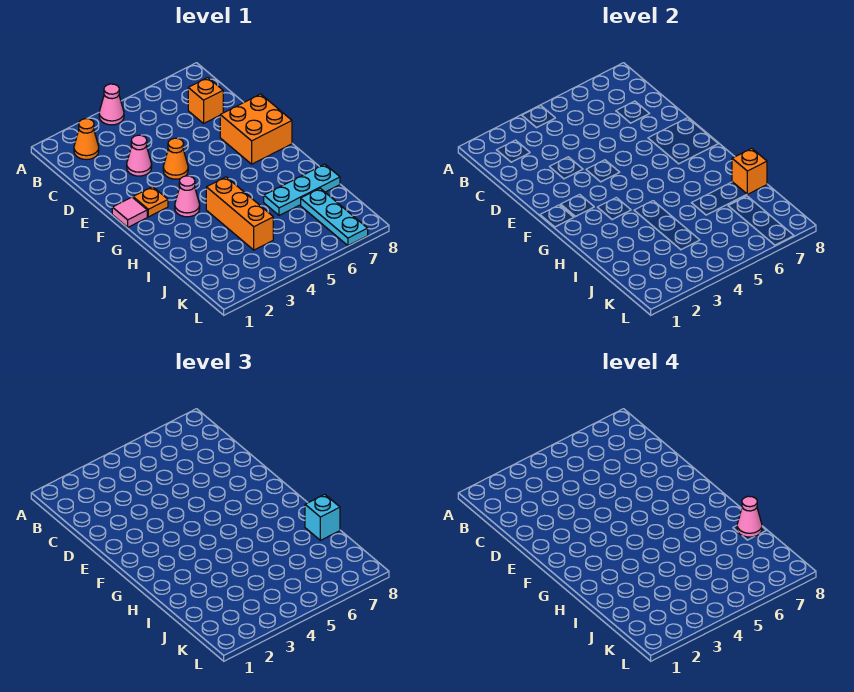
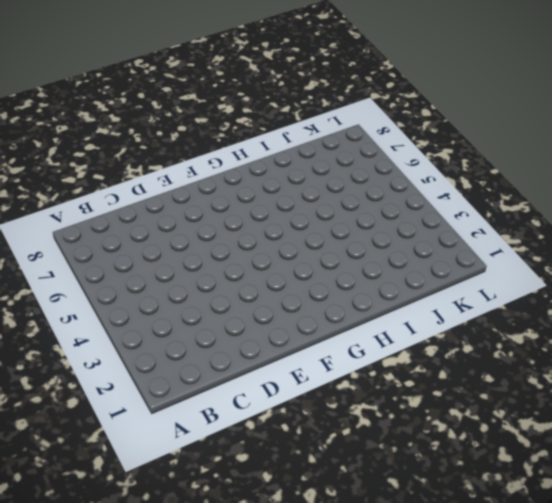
none -> pink cone A4 level 1
none -> orange cone B2 level 1
none -> orange brick C7 level 1

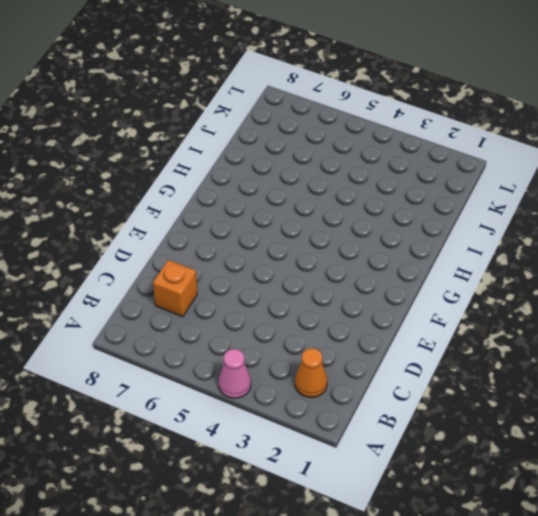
none -> pink cone D3 level 1
none -> orange cone E4 level 1
none -> orange brick E7:F8 level 1

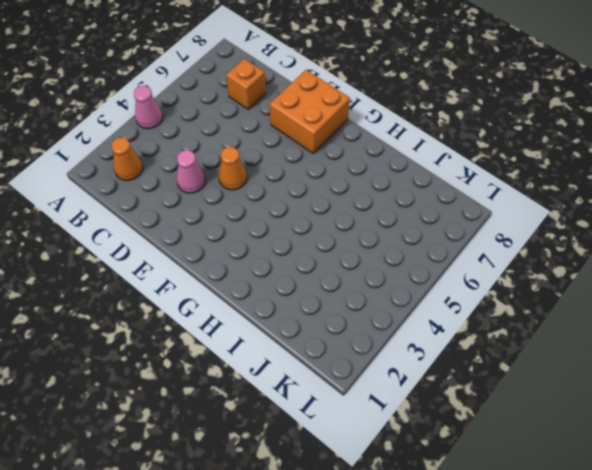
none -> pink tile F1 level 1
none -> orange plate F2 level 1
none -> pink cone G3 level 1

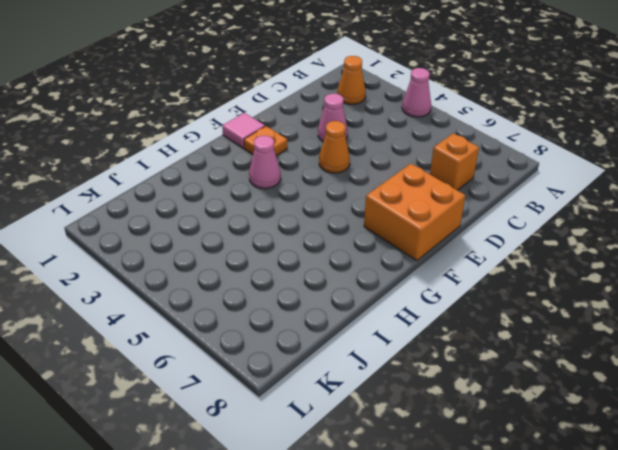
none -> orange brick H4:J4 level 1
none -> cyan plate I6:I8 level 1
none -> cyan plate J7:L7 level 1

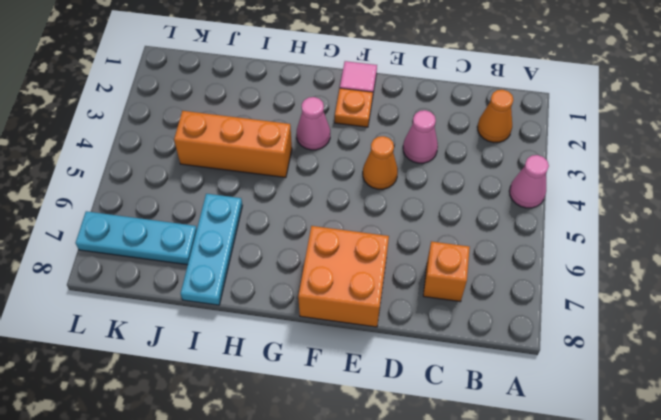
none -> orange brick I8 level 2
none -> cyan brick I8 level 3
none -> pink cone I8 level 4

